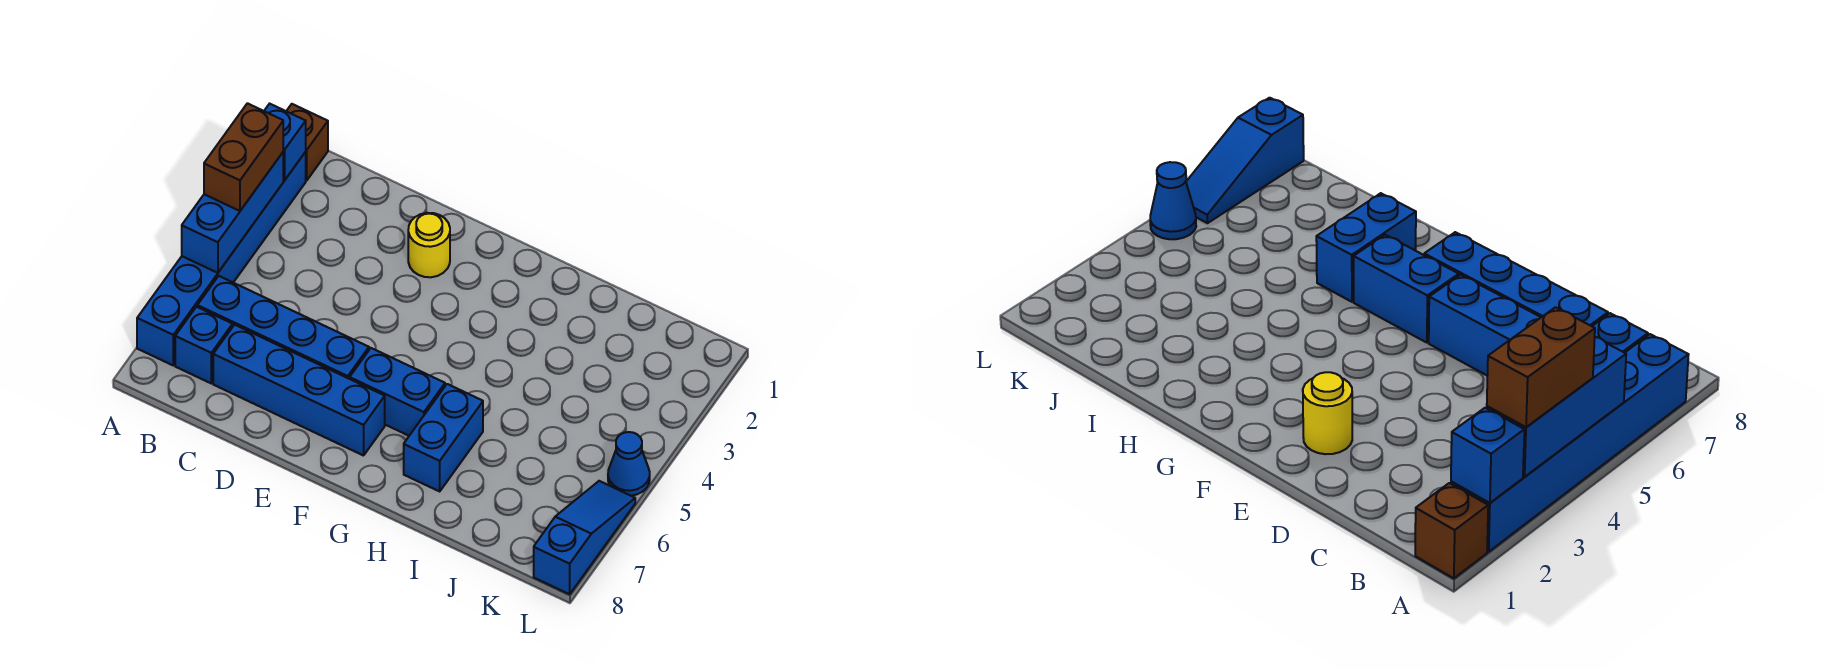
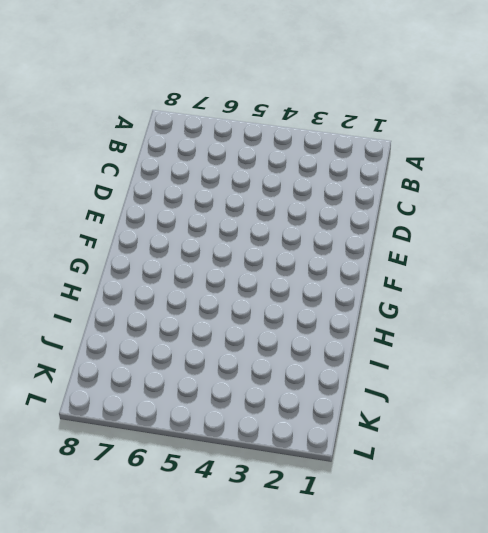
none -> brown brick A1 level 1
none -> blue brick A2:A7 level 1
none -> blue brick B6:E6 level 1

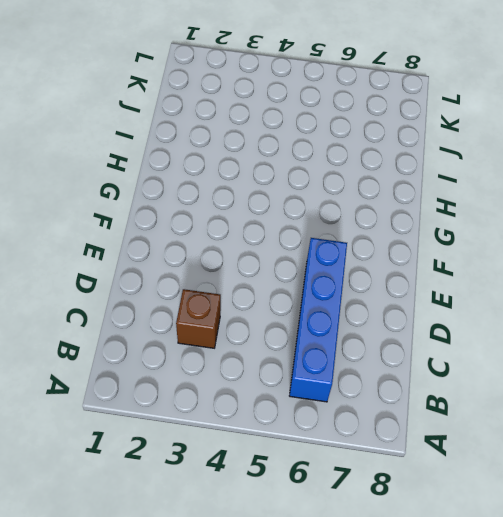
brown brick C3 level 1 -> brown brick A1 level 1
none -> blue brick A2:A7 level 1
none -> blue brick B7 level 1
none -> blue brick C7:F7 level 1

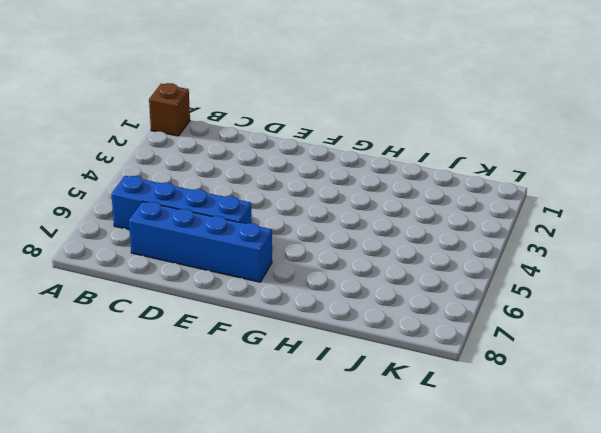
none -> blue brick A2:A7 level 1
none -> blue brick B7 level 1
none -> yellow round brick E2 level 1

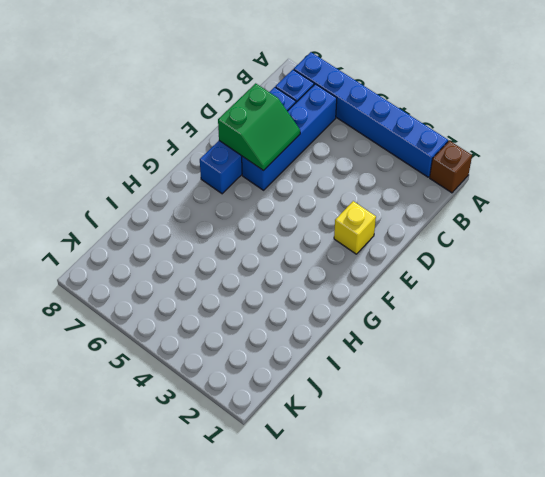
green slope D6:E7 level 2 top 7 -> none
yellow brick E2 level 1 -> yellow round brick E2 level 1
none -> blue brick F6:G6 level 1
none -> blue brick H6:H7 level 1
none -> blue cone L5 level 1

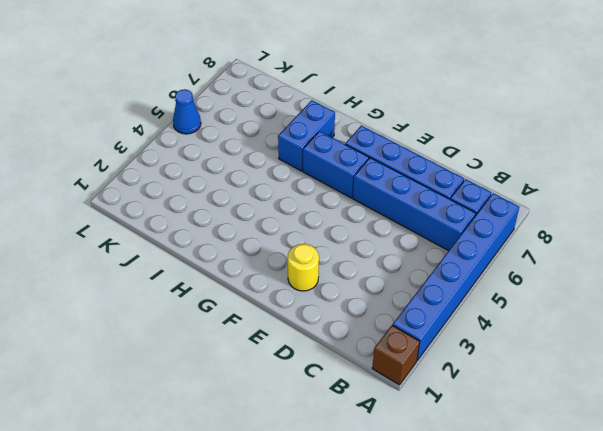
none -> blue slope L6:L8 level 1 top 8
none -> blue brick A2 level 2
none -> blue brick A3:A5 level 2

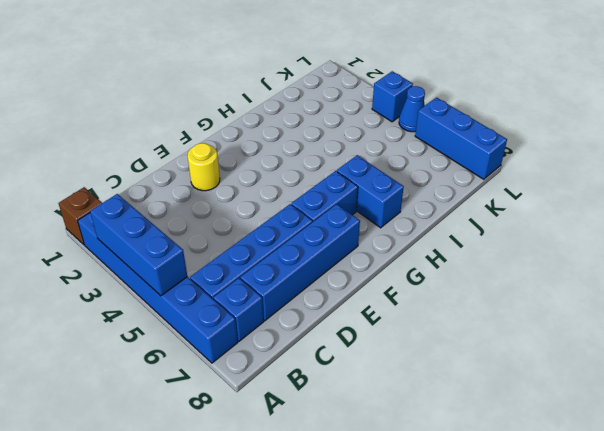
blue brick L4 level 1 -> blue brick A2 level 2
blue brick L6:L8 level 1 -> blue slope L6:L8 level 1 top 8
none -> brown brick A3:A4 level 3

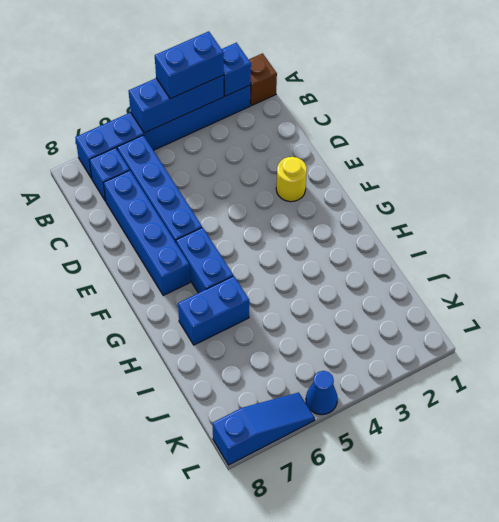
blue brick A3:A4 level 3 -> brown brick A3:A4 level 3

